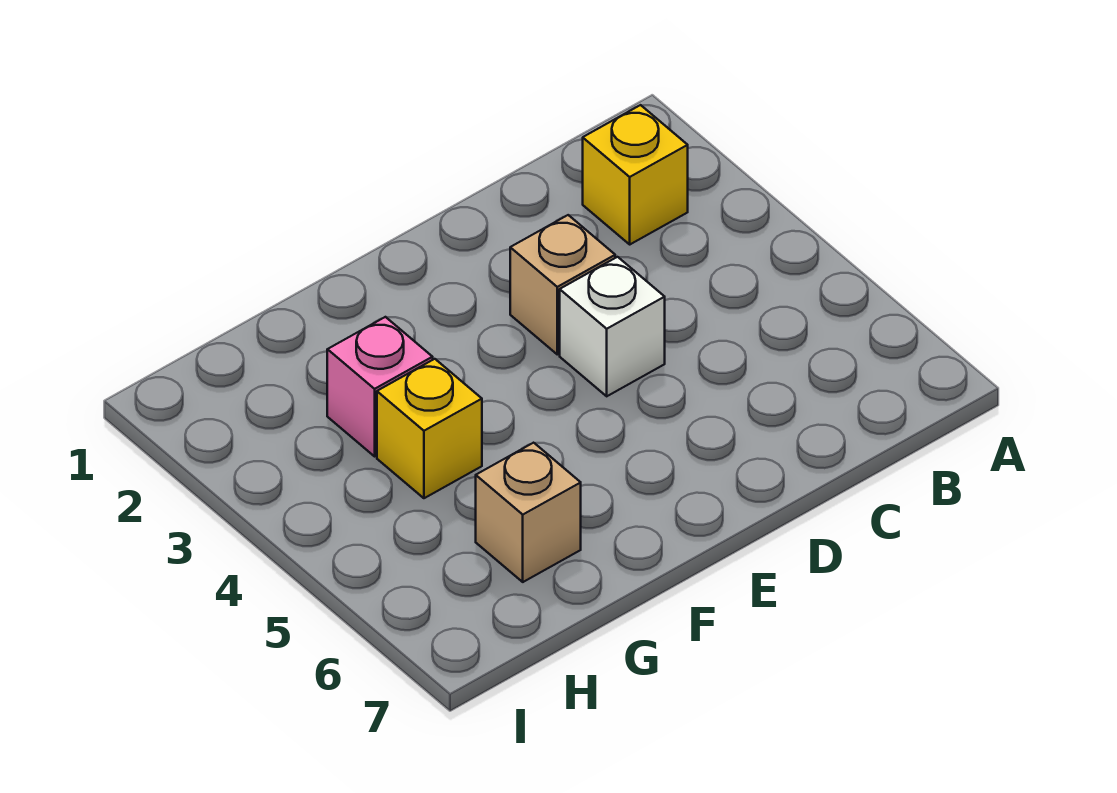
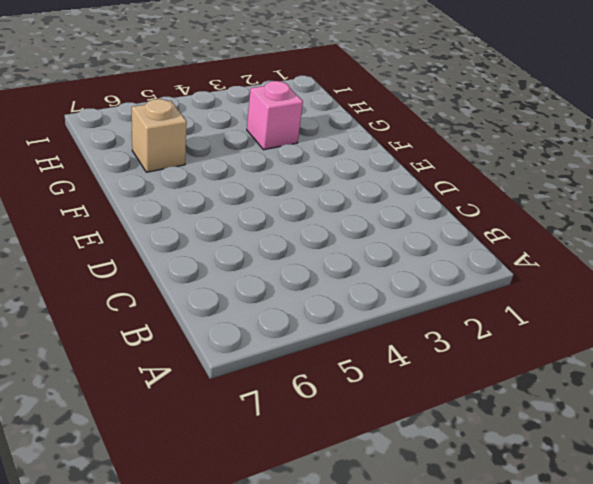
none -> yellow brick B2 level 1
none -> tan brick D3 level 1

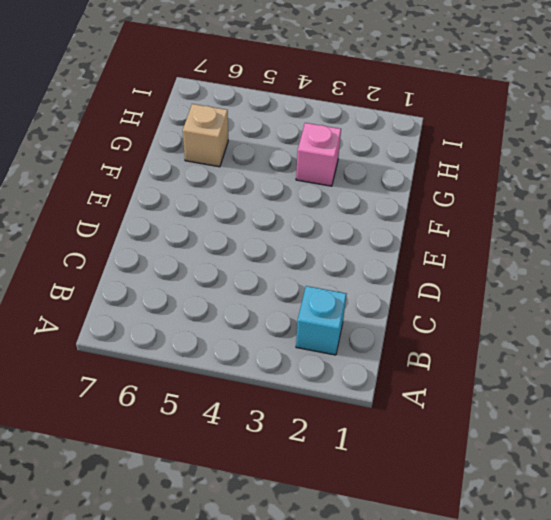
cyan brick B2 level 1 -> yellow brick B2 level 1
none -> tan brick D3 level 1
none -> white brick D4 level 1

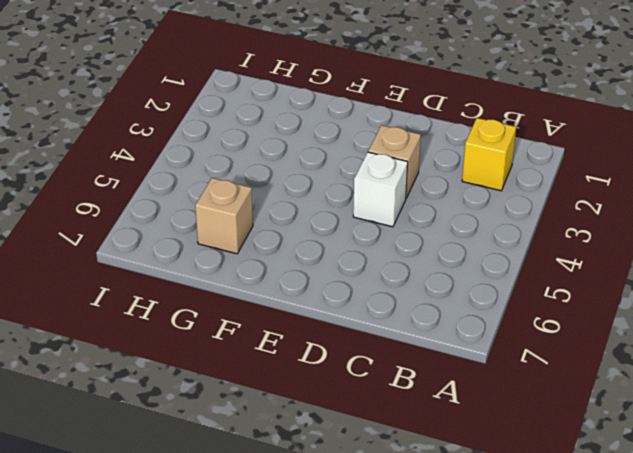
none -> pink brick G3 level 1
none -> yellow brick G4 level 1

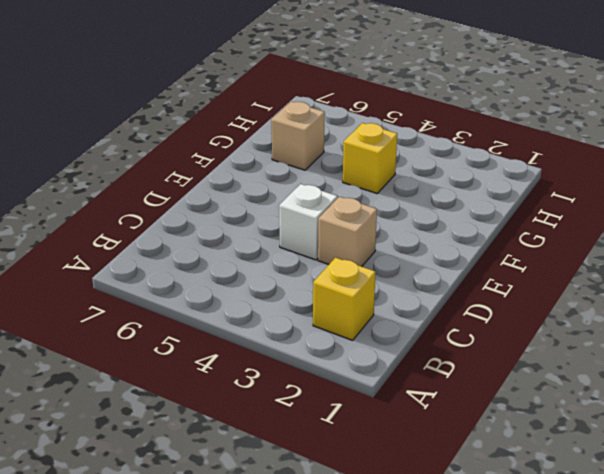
none -> pink brick G3 level 1

